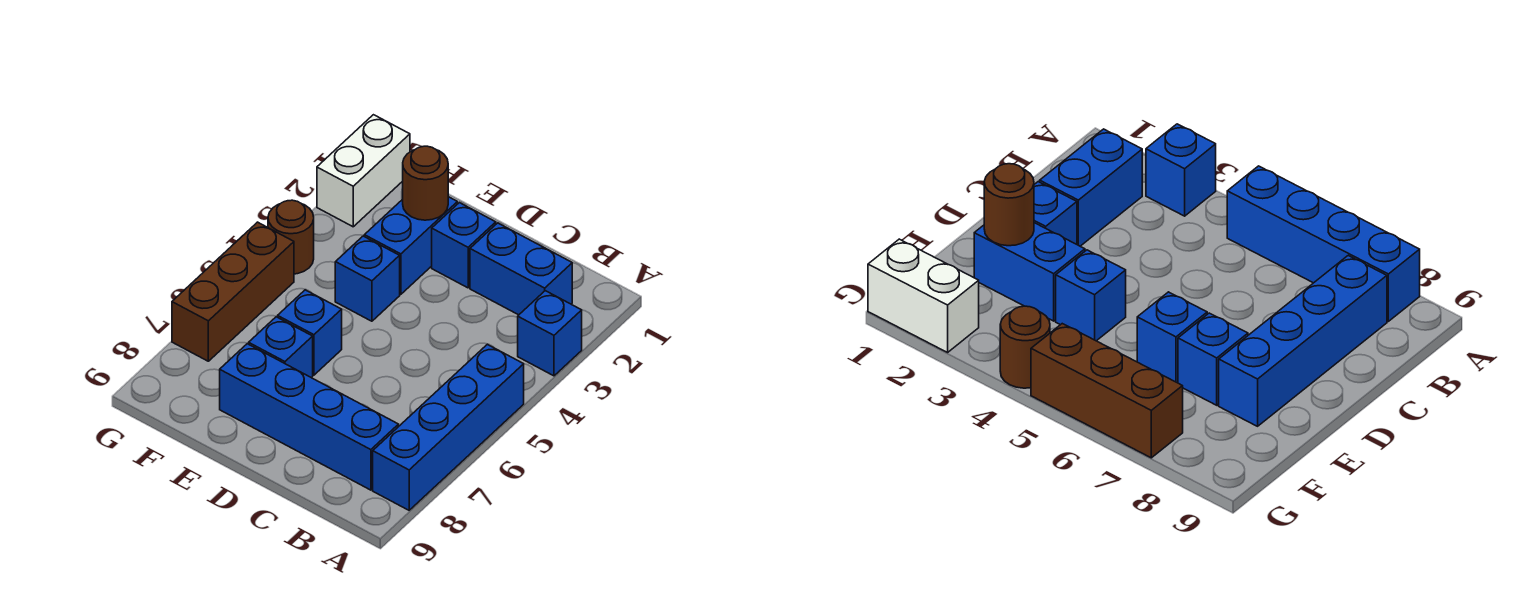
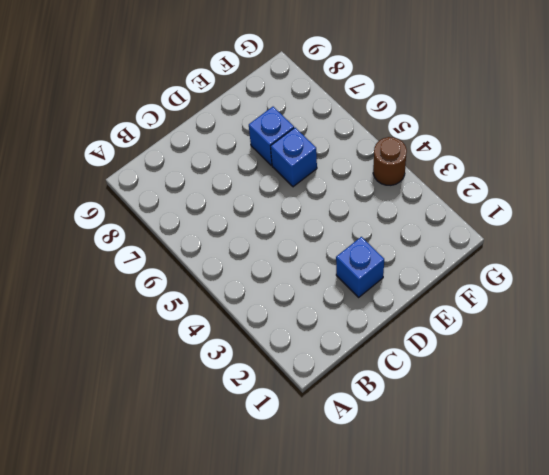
none -> blue brick A3 level 1
none -> blue brick A5:A8 level 1
none -> blue brick B2:C2 level 1

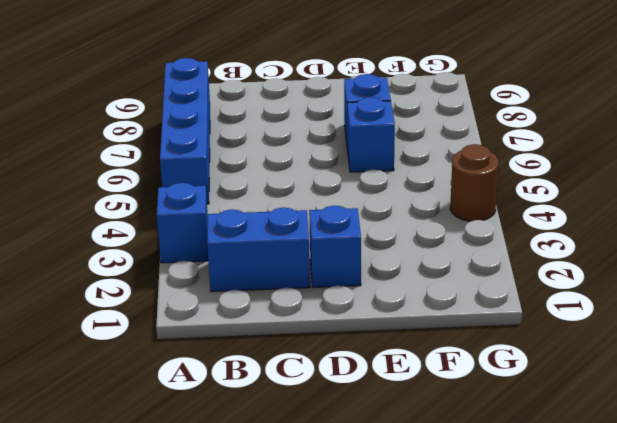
none -> blue brick B8:E8 level 1
none -> blue brick E2:E3 level 1
none -> blue brick E4 level 1

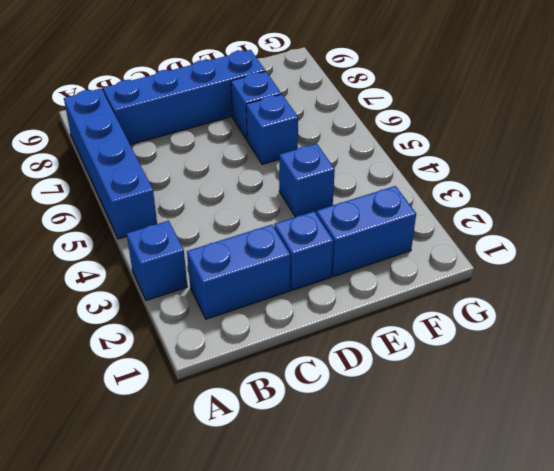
blue brick E2:F2 level 1 -> blue brick E2:E3 level 1
none -> white brick G1:G2 level 1
none -> brown round brick G4 level 1
none -> brown brick G5:G7 level 1

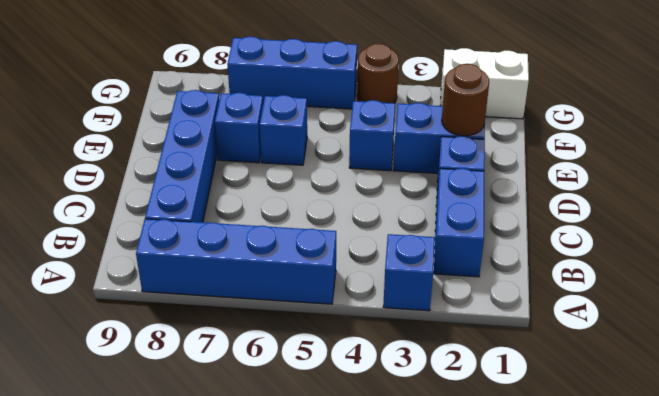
blue brick G5:G7 level 1 -> brown brick G5:G7 level 1

